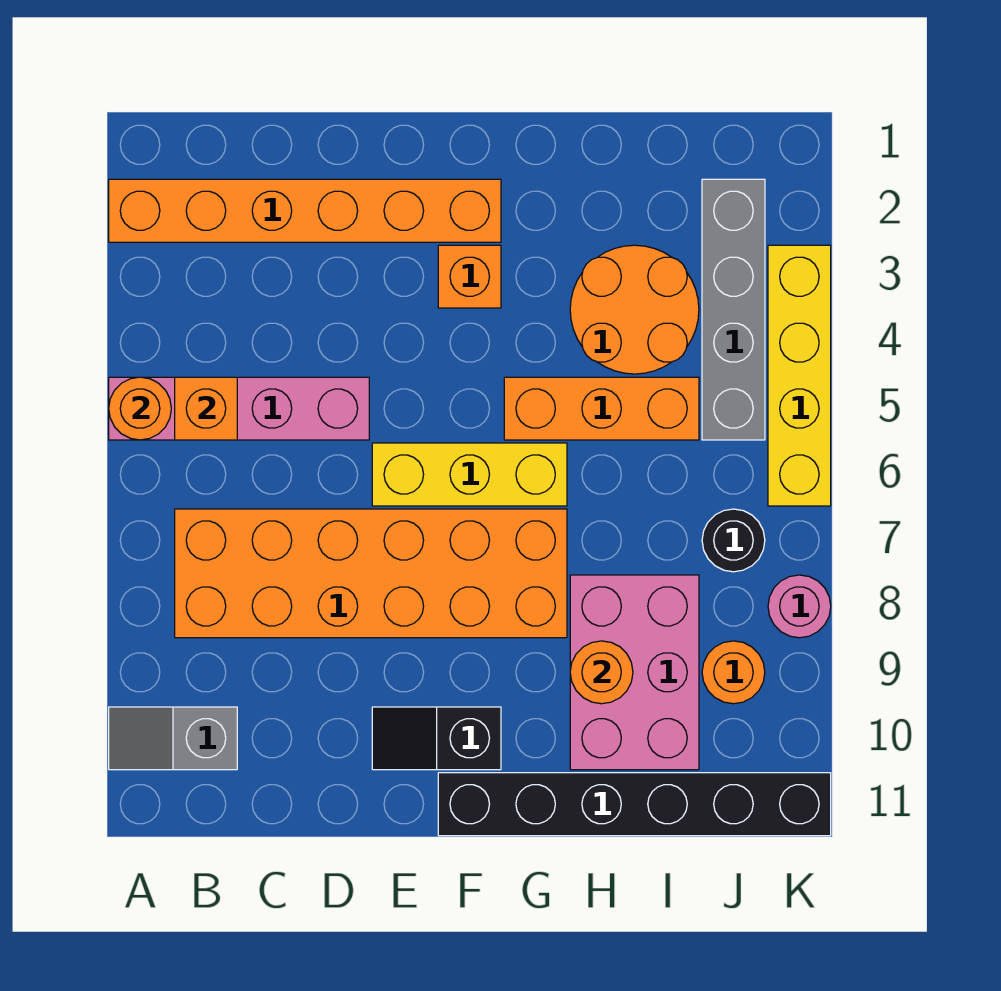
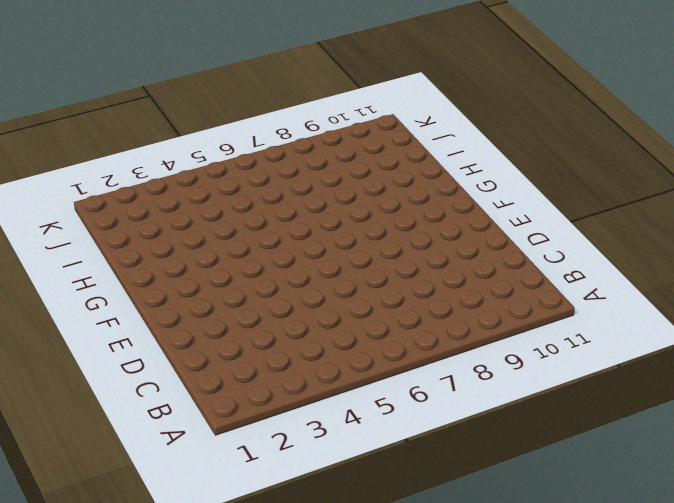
none -> orange brick A2:F2 level 1
none -> pink brick A5:D5 level 1
none -> grey slope A10:B10 level 1 top B

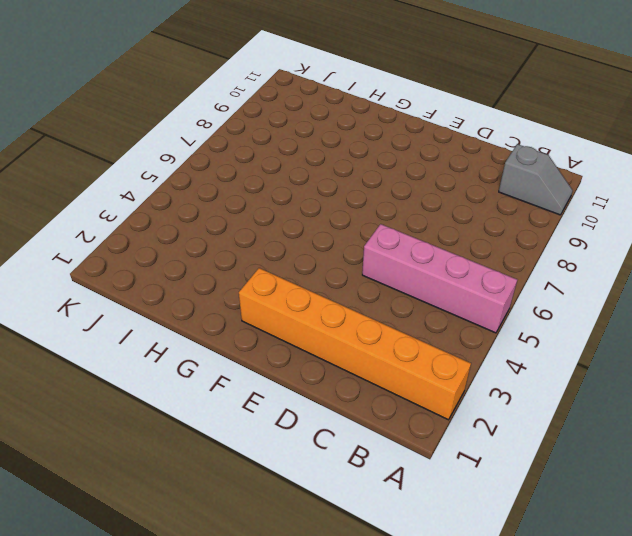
none -> orange brick B7:G8 level 1
none -> yellow brick E6:G6 level 1
none -> black slope E10:F10 level 1 top F

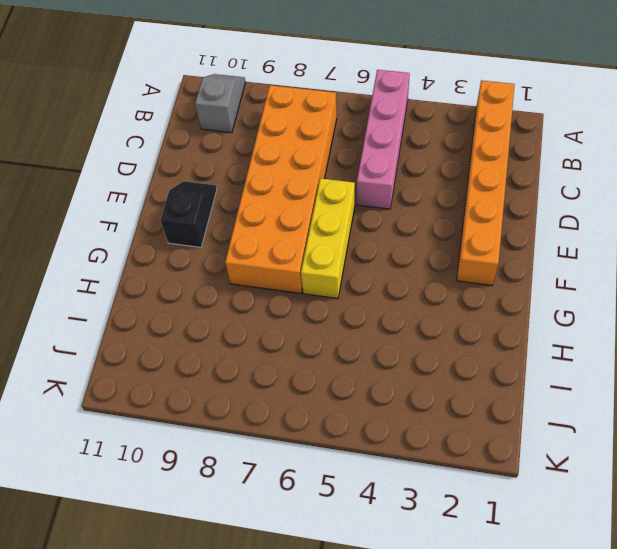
none -> orange brick F3 level 1
none -> black brick F11:K11 level 1
none -> orange brick G5:I5 level 1

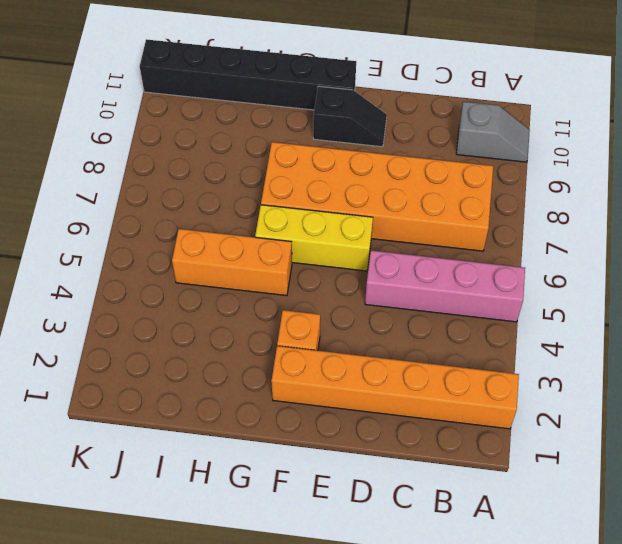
none -> orange round brick H3:I4 level 1
none -> pink brick H8:I10 level 1
none -> grey brick J2:J5 level 1

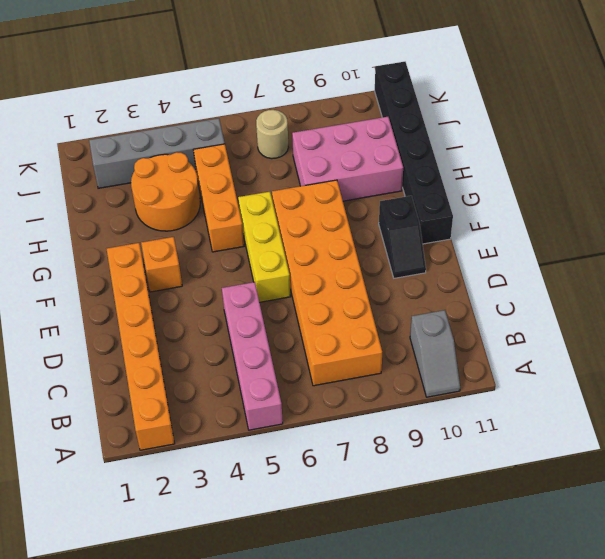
tan round brick J7 level 1 -> black round brick J7 level 1
none -> orange round brick J9 level 1
none -> yellow brick K3:K6 level 1
none -> pink round brick K8 level 1

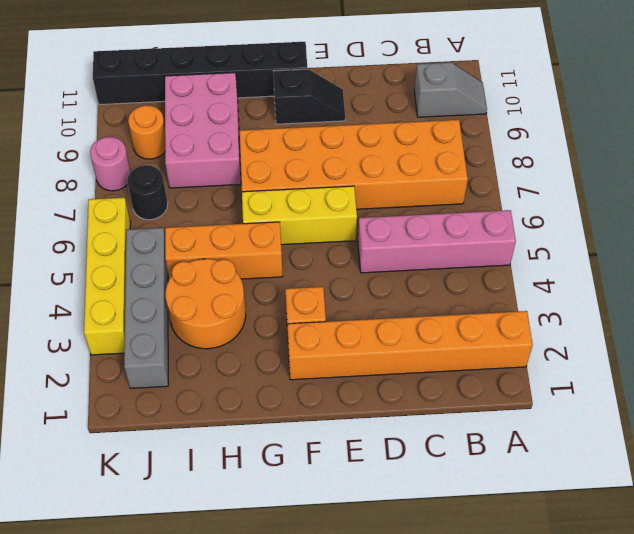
none -> orange round brick A5 level 2
none -> orange brick B5 level 2
none -> orange round brick H9 level 2

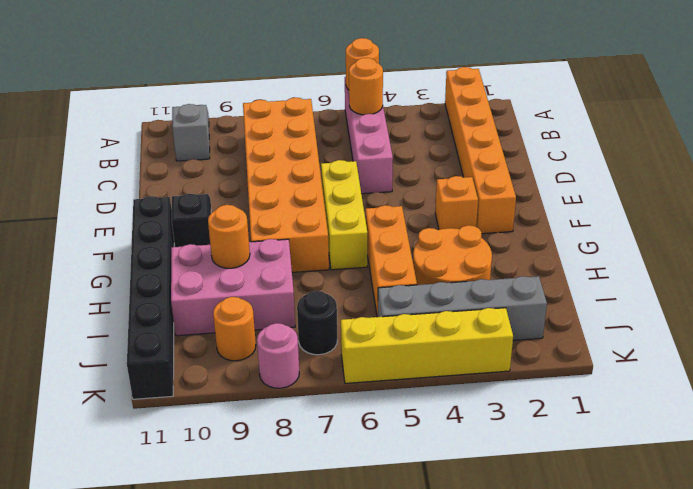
orange round brick B5 level 2 -> orange brick B5 level 2

